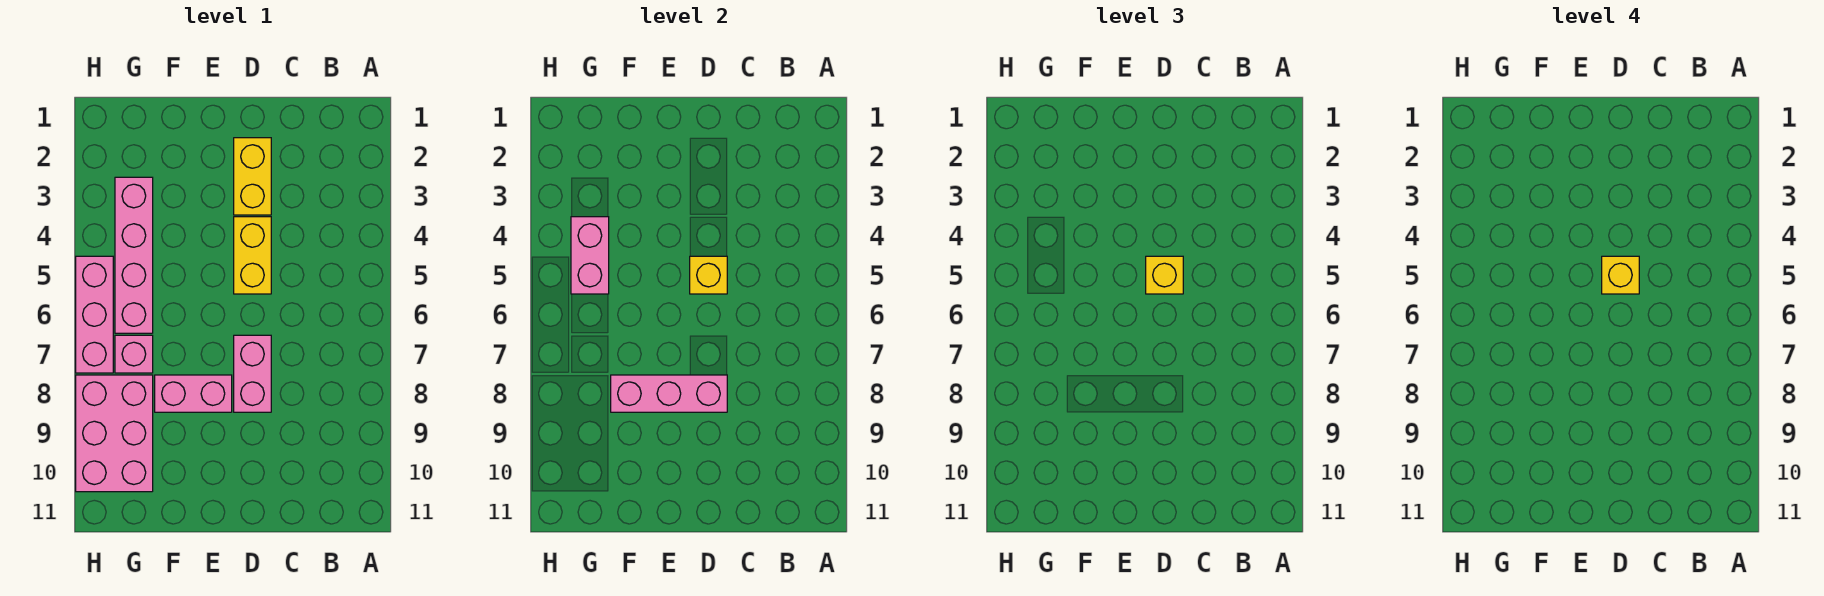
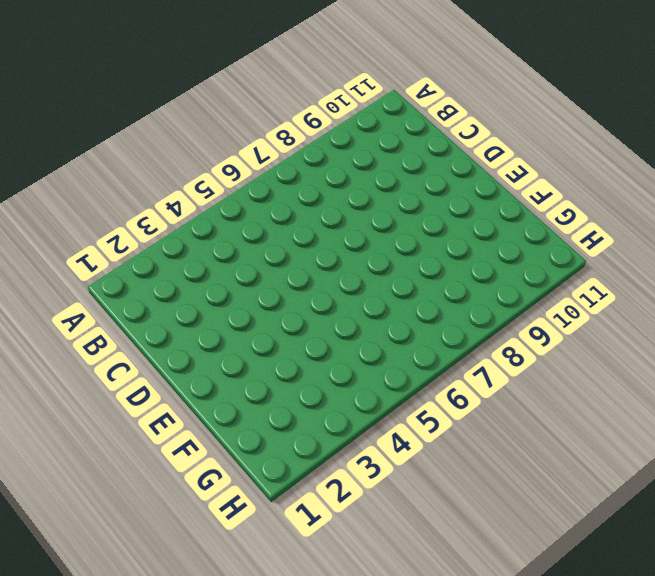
none -> yellow brick D2:D3 level 1
none -> yellow brick D4:D5 level 1
none -> pink brick D7:D8 level 1

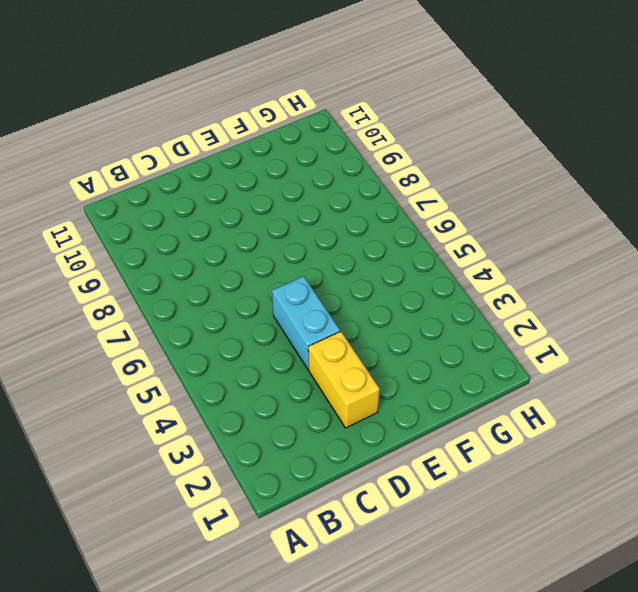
cyan brick D4:D5 level 1 -> yellow brick D4:D5 level 1
none -> pink brick D7:D8 level 1
none -> pink brick E8:F8 level 1
none -> pink brick G3:G6 level 1

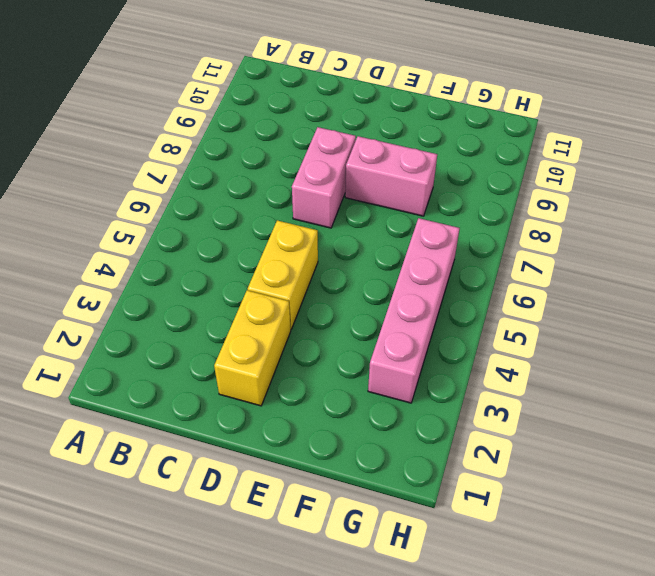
none -> pink brick G7 level 1
none -> pink brick G8:H10 level 1
none -> pink brick H5:H7 level 1

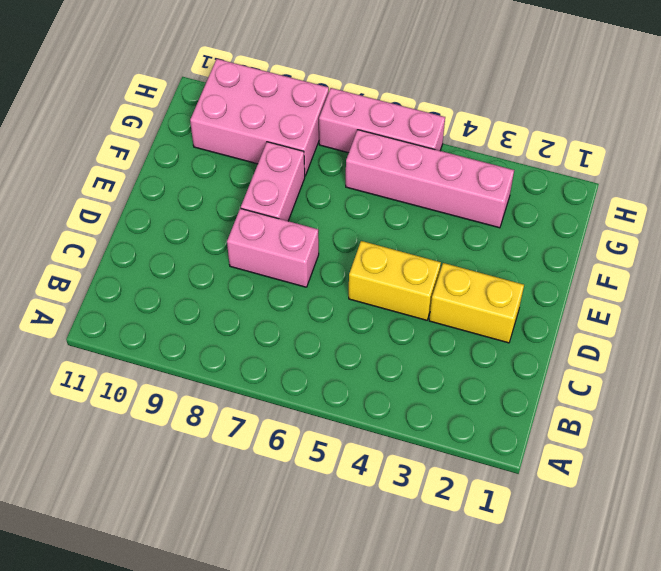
none -> pink brick G7 level 1
none -> yellow brick D5 level 2
none -> pink brick D8:F8 level 2

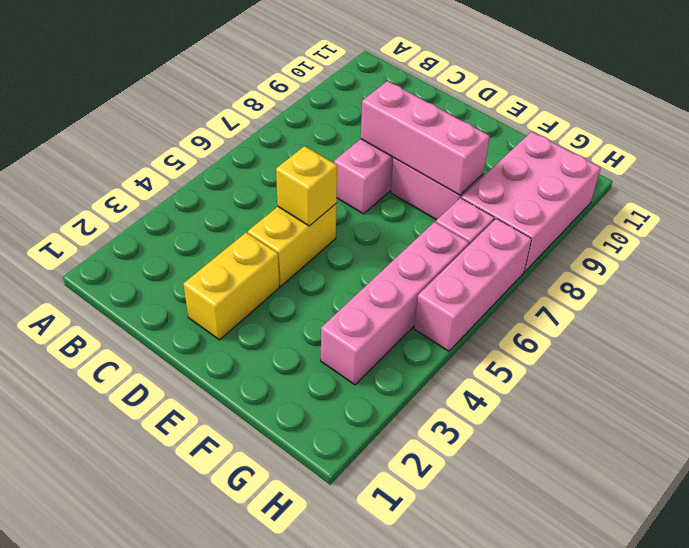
none -> pink brick G4:G5 level 2
none -> yellow brick D5 level 3
none -> yellow brick D5 level 4

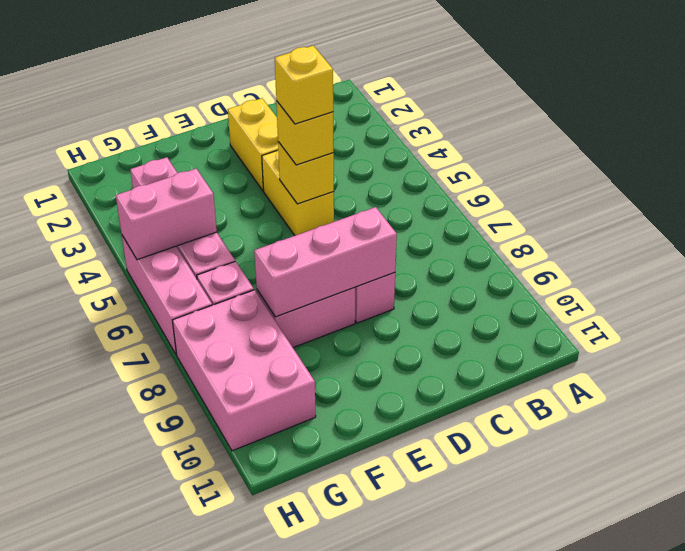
pink brick G5:H5 level 2 -> pink brick G4:G5 level 2

